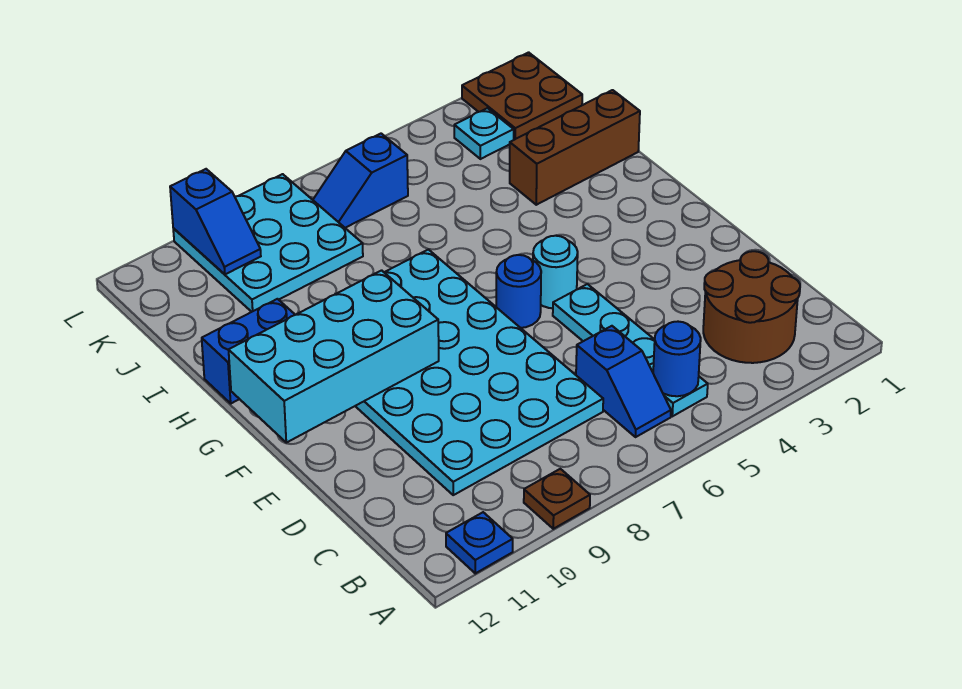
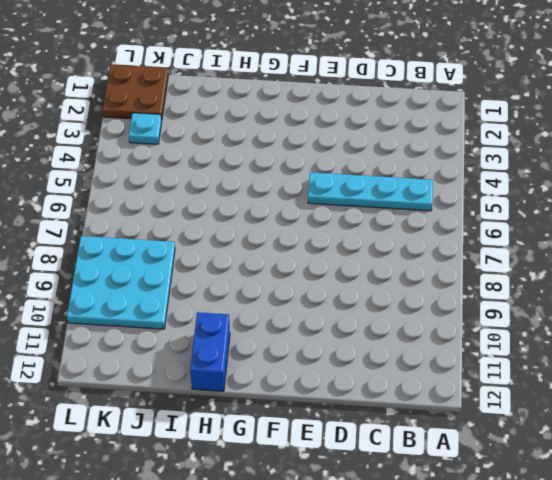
none -> brown plate A9 level 1
none -> blue plate A11 level 1
none -> brown round brick B2:C3 level 1

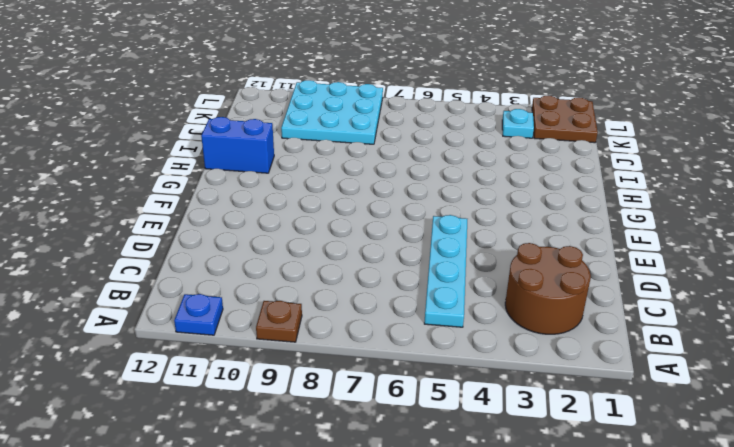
none -> blue slope B6:C6 level 1 top C
none -> cyan plate C7:H10 level 1
none -> cyan round brick F5 level 1

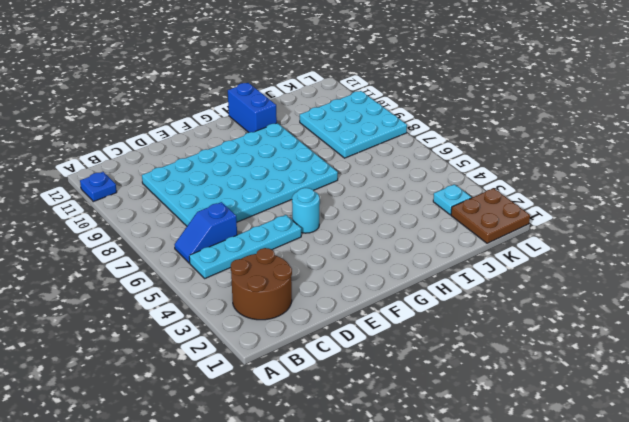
none -> brown plate A9 level 1
none -> blue round brick F6 level 1
none -> brown brick I1:I3 level 1

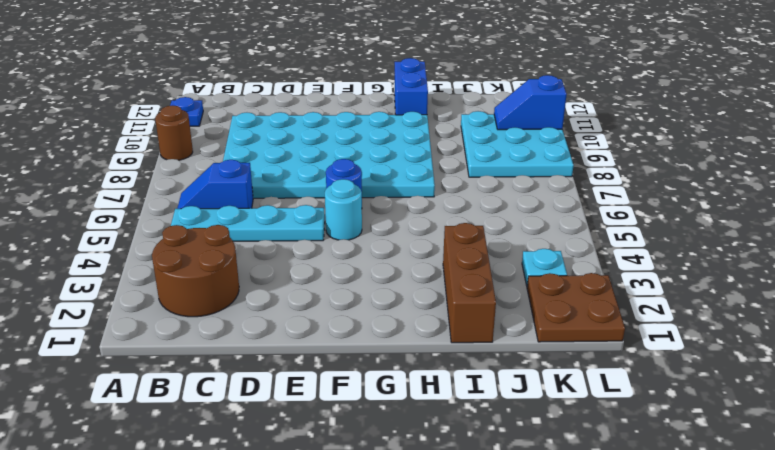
brown round brick A9 level 1 -> brown plate A9 level 1
none -> blue slope K6:K7 level 1 top 6
none -> blue round brick B5 level 2
none -> cyan brick F9:G12 level 2

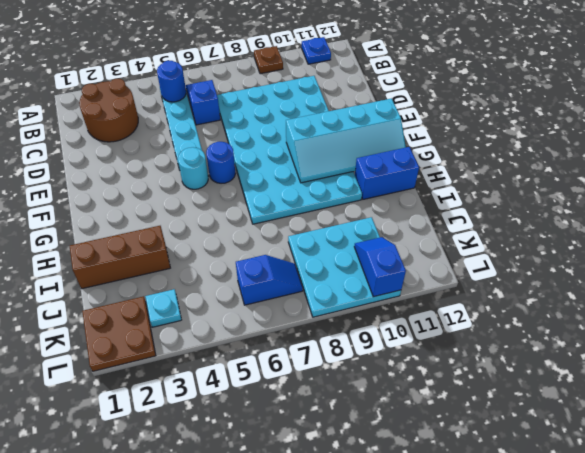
cyan slope F9:G12 level 2 top F -> cyan brick F9:G12 level 2

